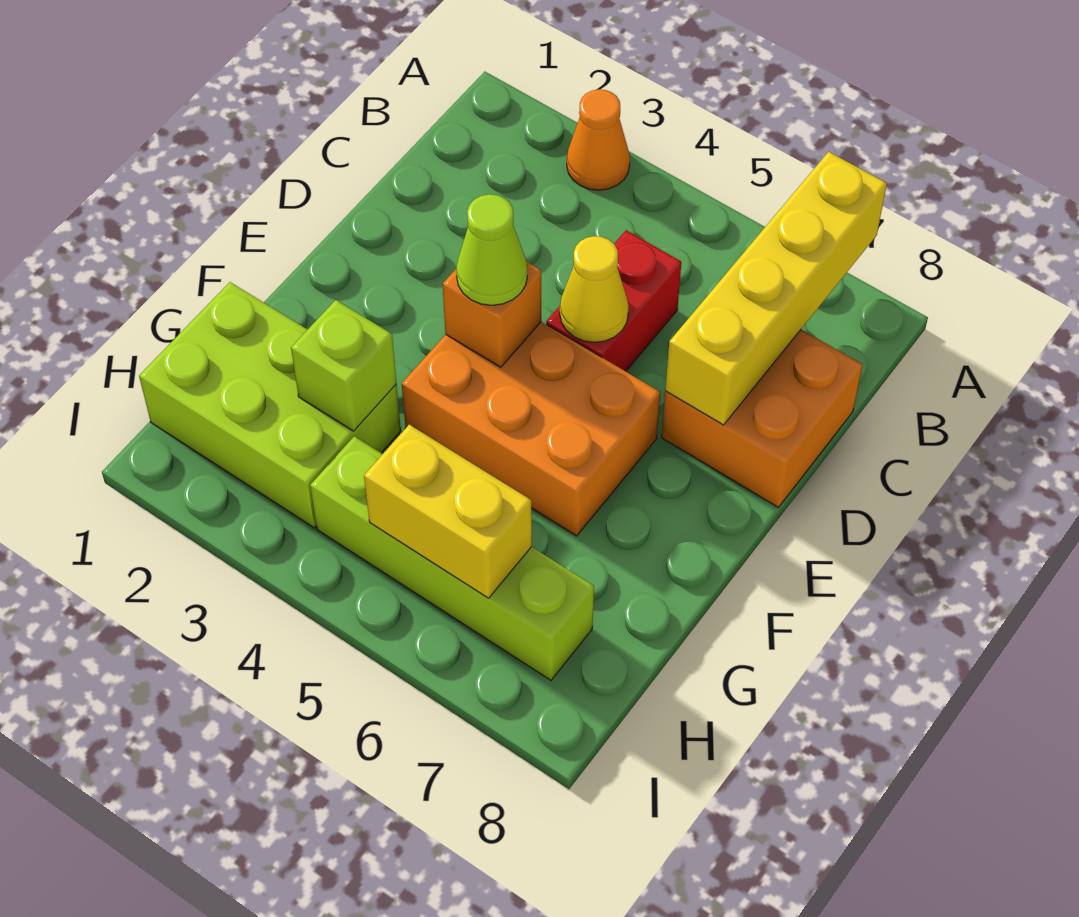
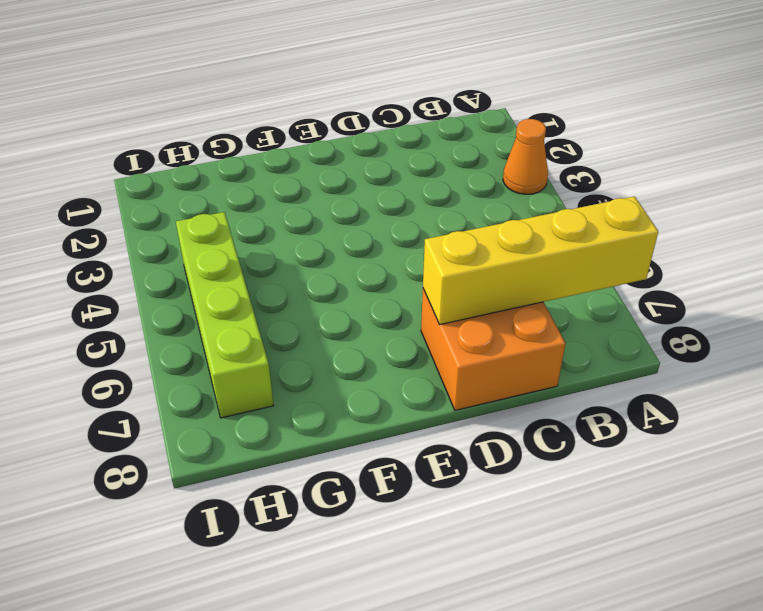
none -> red brick C5:D5 level 1
none -> orange brick E4:F6 level 1
none -> lime brick G1:H3 level 1

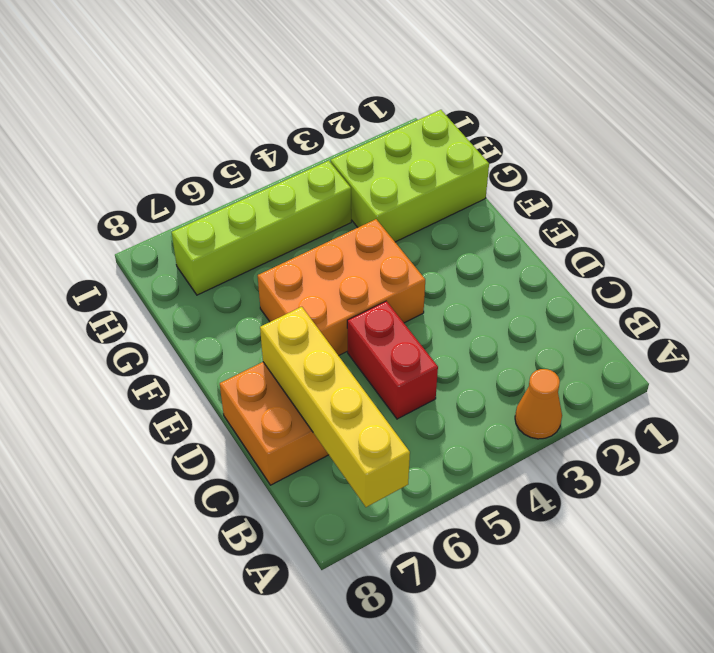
none -> yellow cone D5 level 2
none -> orange brick E4 level 2
none -> lime brick G3 level 2

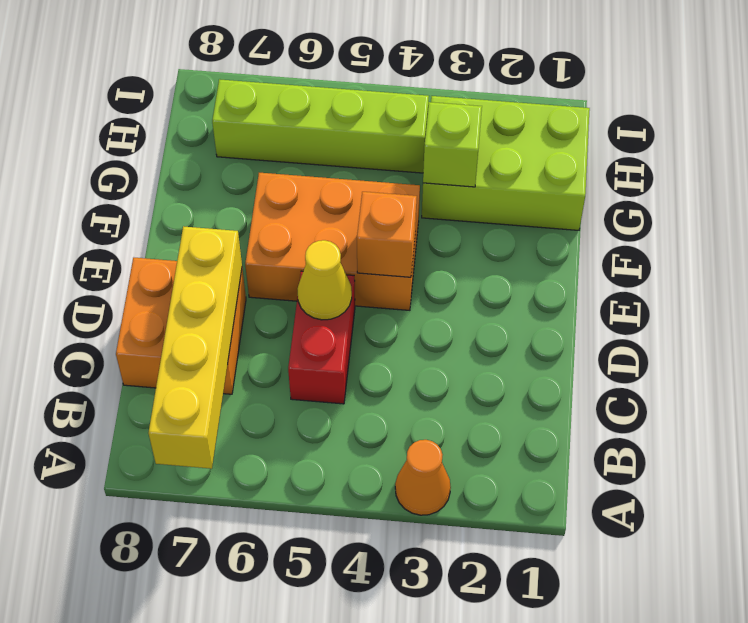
none -> yellow brick H5:H6 level 2
none -> lime cone E4 level 3

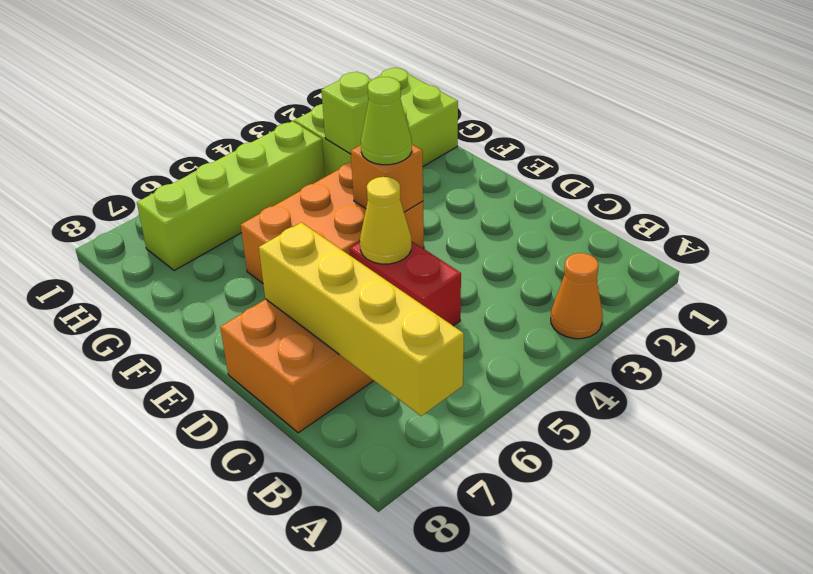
none -> yellow brick H5:H6 level 2

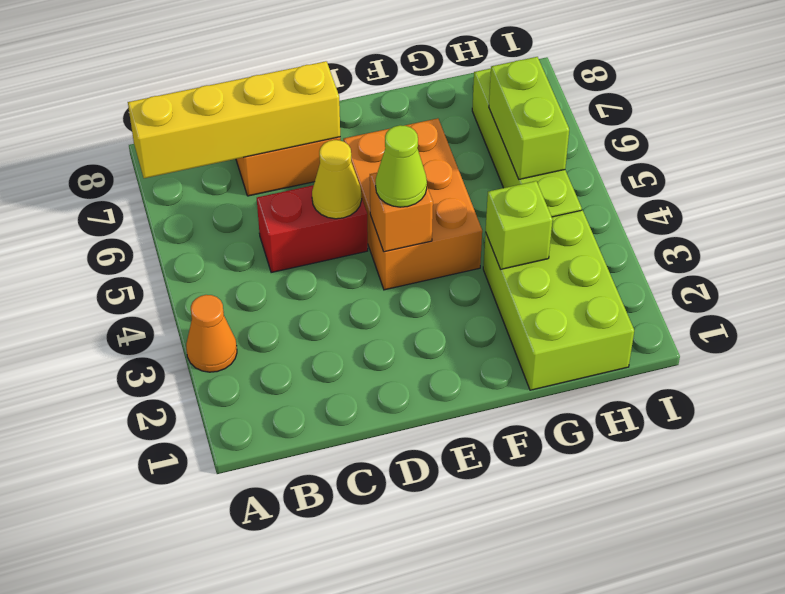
lime brick H5:H6 level 2 -> yellow brick H5:H6 level 2

